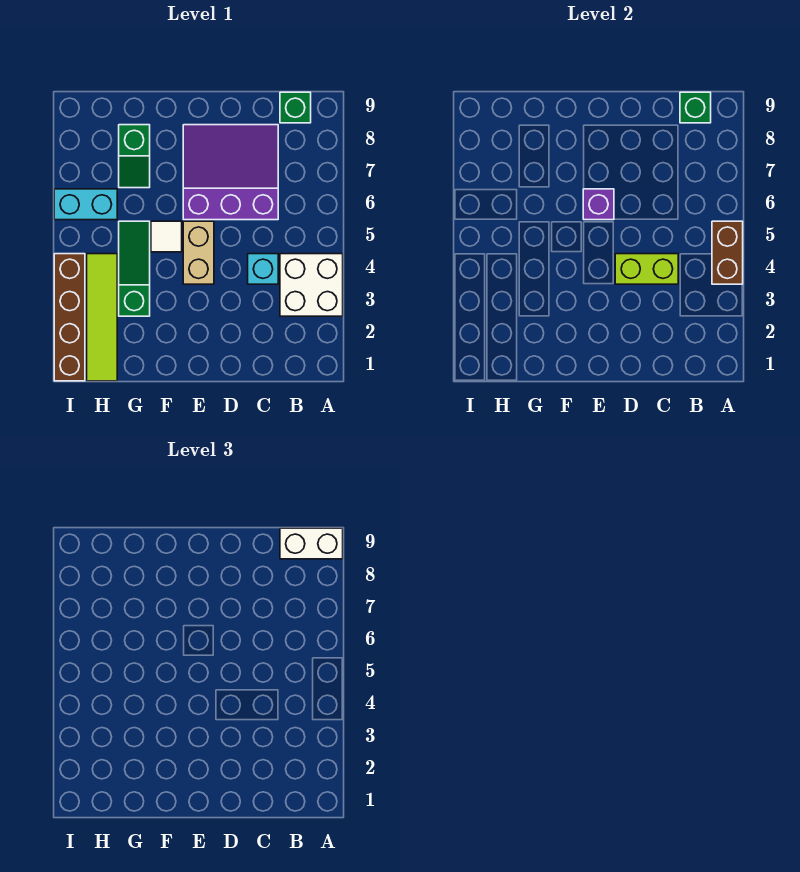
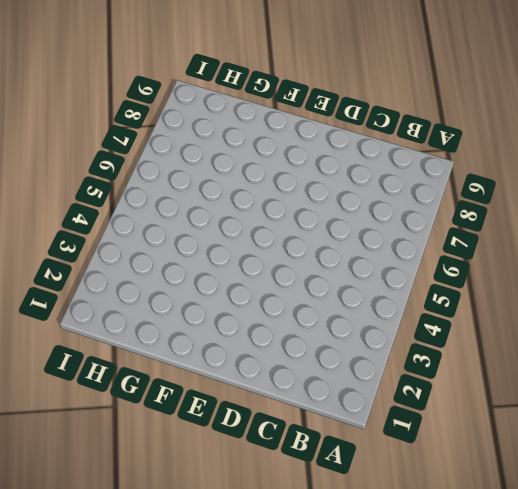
none -> white brick A3:B4 level 1
none -> green brick B9 level 1
none -> cyan brick C4 level 1

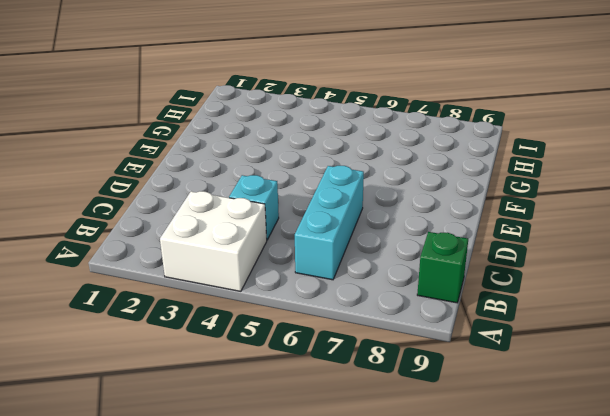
cyan brick B6:D6 level 1 -> purple slope C6:E8 level 1 top 6
none -> tan brick E4:E5 level 1
none -> white tile F5 level 1
none -> green slope G3:G5 level 1 top 3

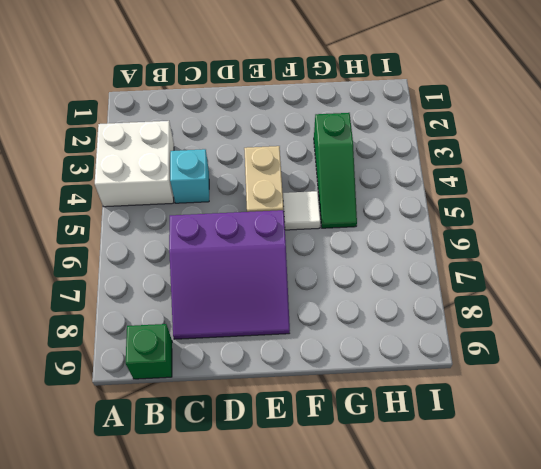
none -> green slope G7:G8 level 1 top 8
none -> lime tile H1:H4 level 1
none -> cyan brick H6:I6 level 1

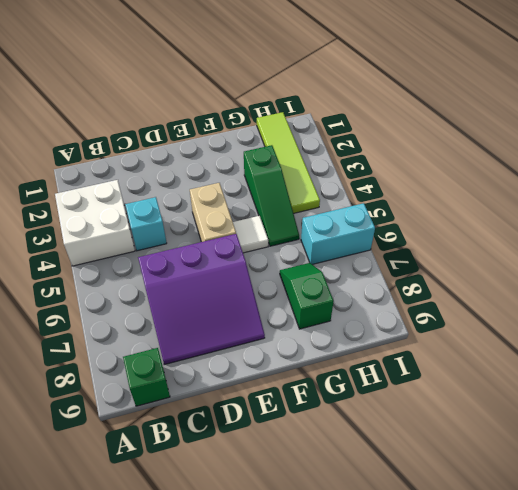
none -> brown brick I1:I4 level 1
none -> brown brick A4:A5 level 2
none -> green brick B9 level 2

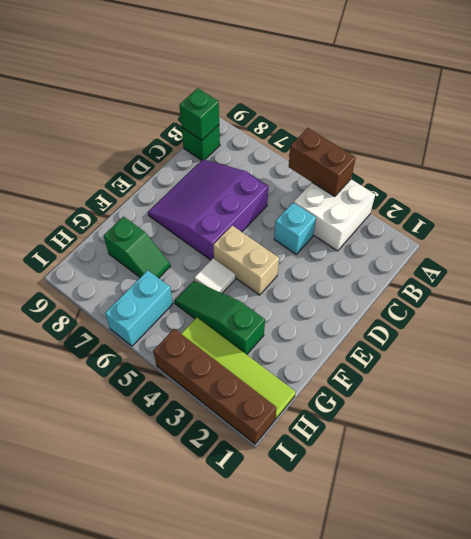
none -> lime brick C4:D4 level 2
none -> purple brick E6 level 2
none -> white brick A9:B9 level 3

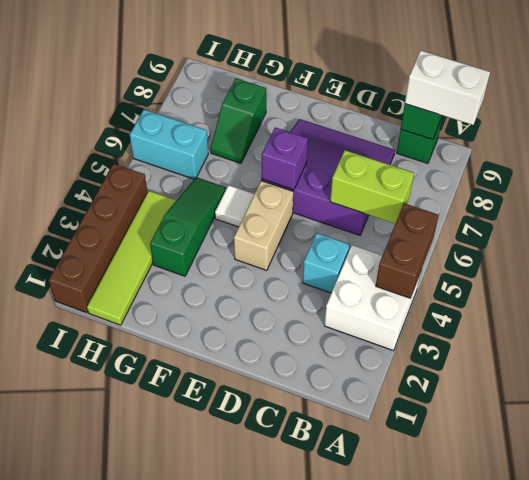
lime brick B6:C6 level 2 -> lime brick C4:D4 level 2

